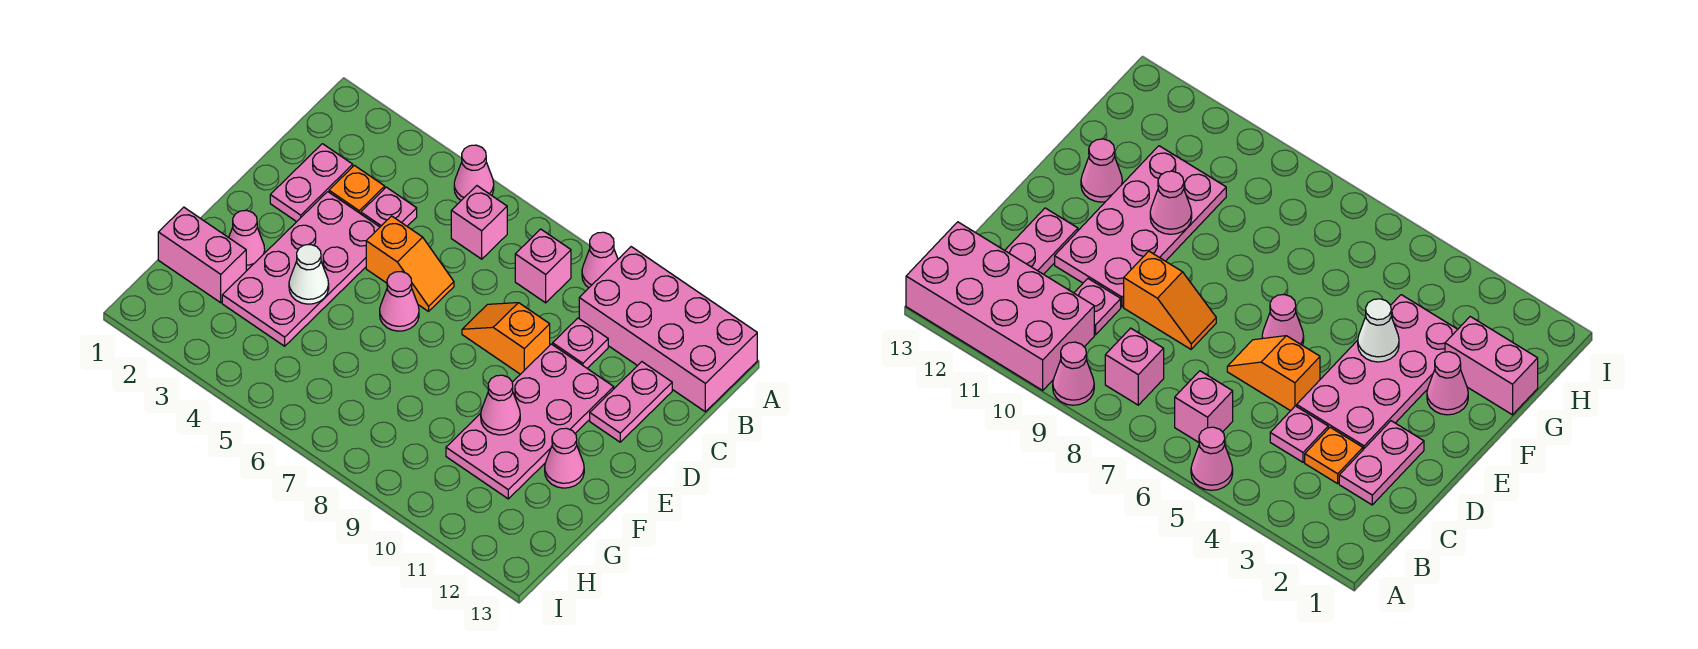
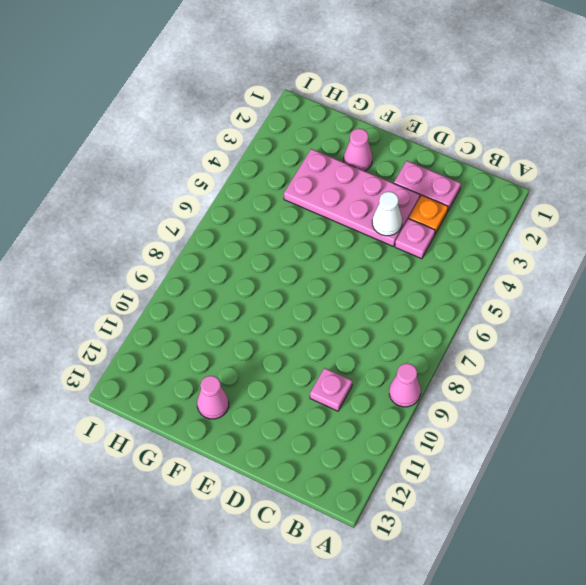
white cone D4 level 2 -> white cone F4 level 2
none -> pink cone A5 level 1
none -> pink brick A10:B13 level 1
none -> pink brick B6 level 1

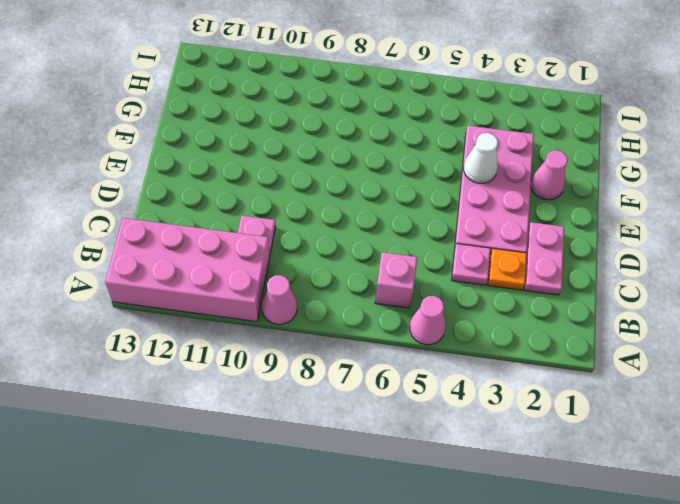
none -> pink brick B8 level 1
none -> pink plate C12:D12 level 1
none -> orange slope D5:D6 level 1 top 5

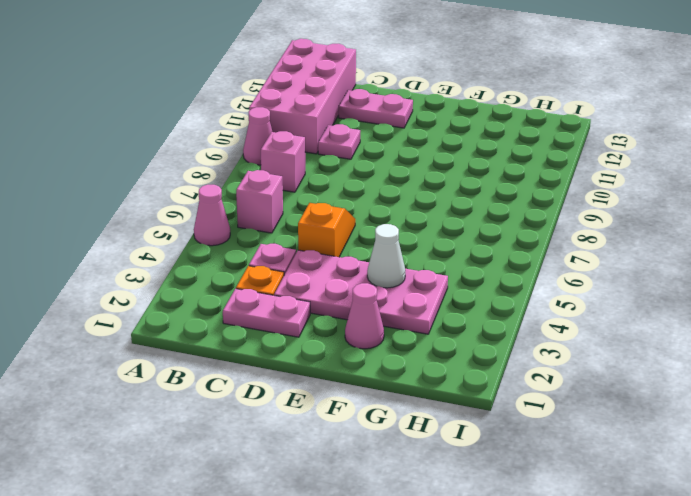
none -> orange slope D8:D9 level 1 top 9
none -> pink plate D10:G11 level 1
none -> pink cone E6 level 1

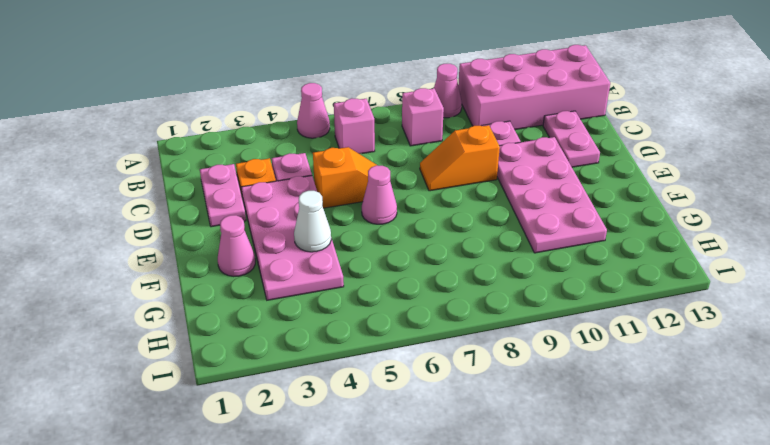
none -> pink cone F12 level 1
none -> pink brick G1:G2 level 1
none -> pink cone F10 level 2

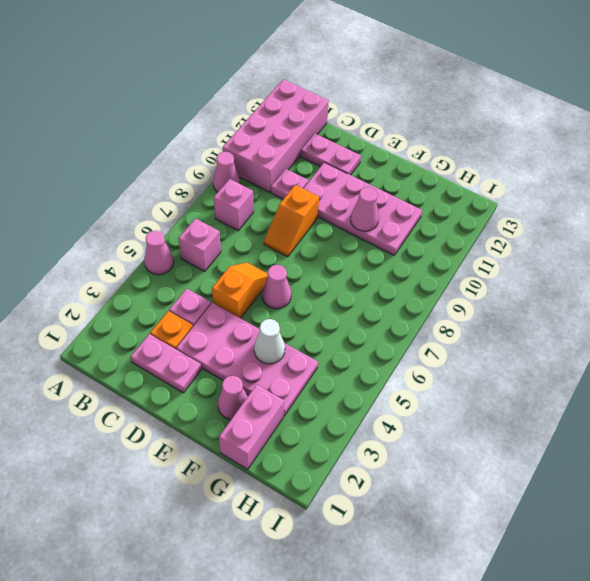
none -> pink cone F12 level 1

